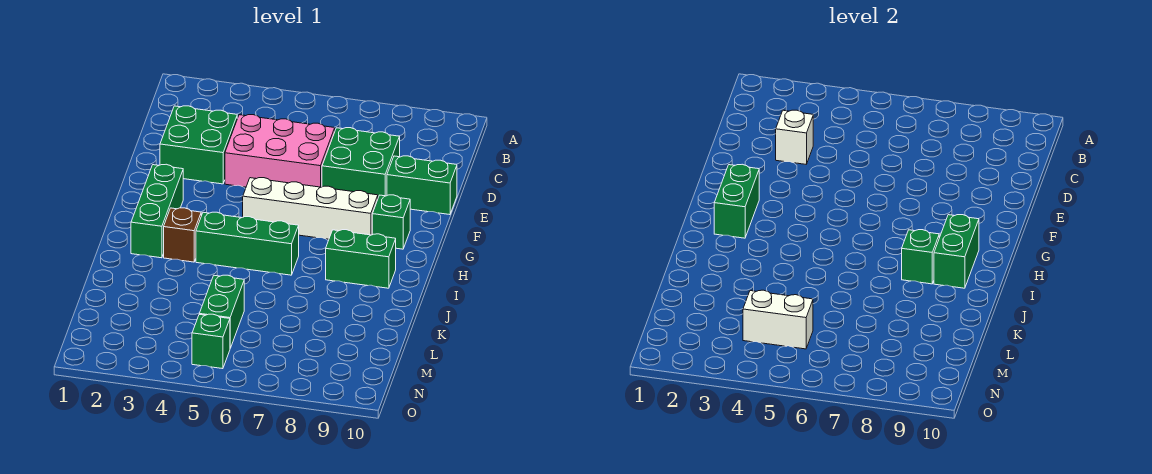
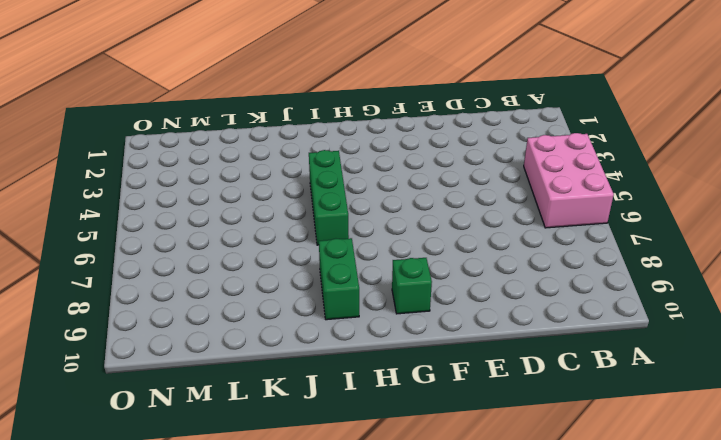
pink brick A4:B6 level 1 -> pink brick D4:E6 level 1
none -> green brick D2:E3 level 1
none -> green brick D7:E8 level 1
none -> green brick E9:E10 level 1

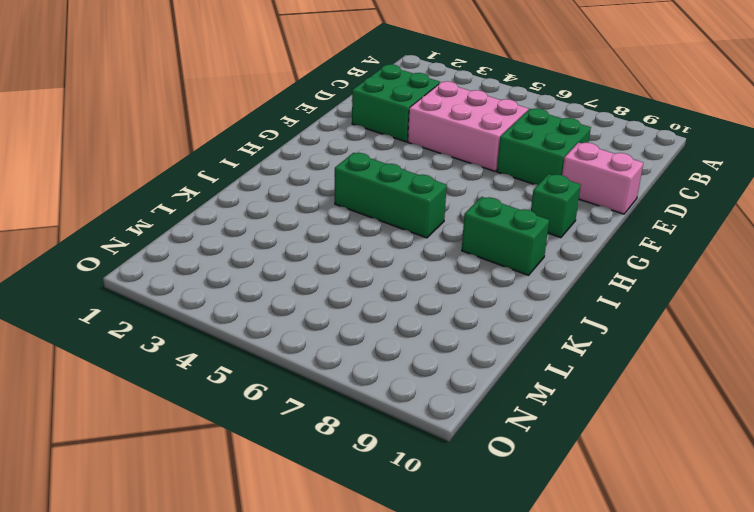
pink brick E9:E10 level 1 -> green brick E9:E10 level 1
none -> green brick G2:I2 level 1
none -> white brick G5:G8 level 1
none -> brown brick I3 level 1

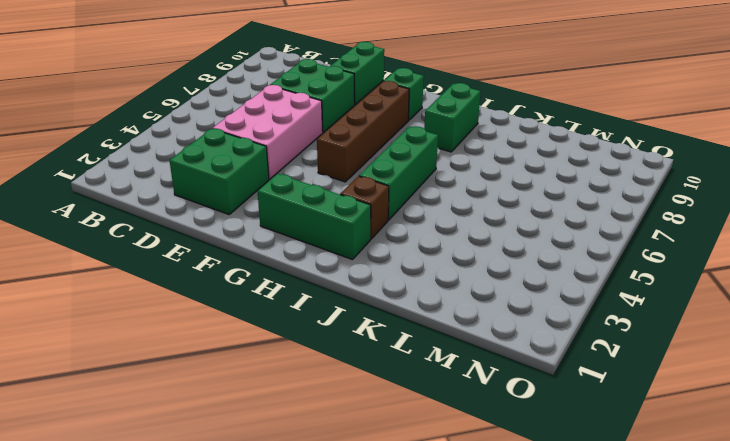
brown brick G5:G8 level 1 -> white brick G5:G8 level 1
none -> green brick L5:M5 level 1
none -> green brick N5 level 1
none -> white brick D3 level 2

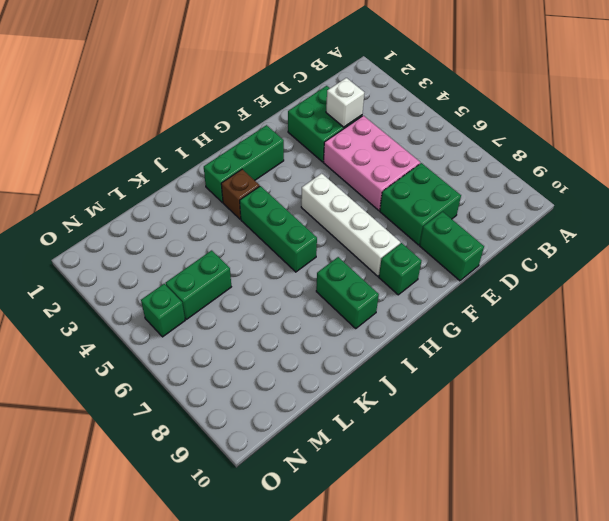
none -> green brick G2:H2 level 2
none -> green brick H9:I9 level 2
none -> green brick I8 level 2

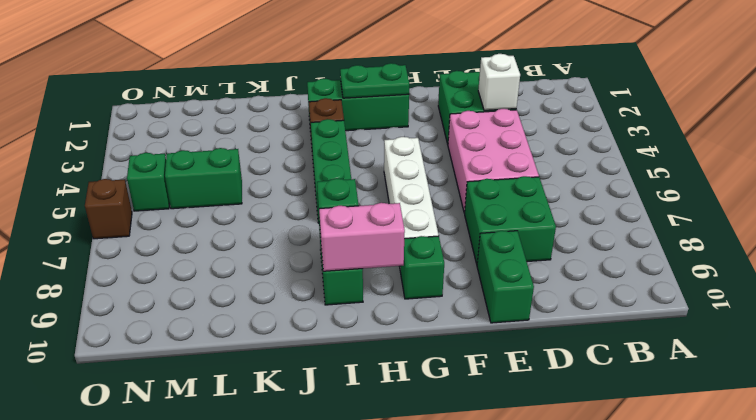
green plate G2:H2 level 2 -> green brick G2:H2 level 2
pink brick H9:I9 level 2 -> green brick H9:I9 level 2
brown brick O6 level 1 -> none
none -> white brick M4:M5 level 2

